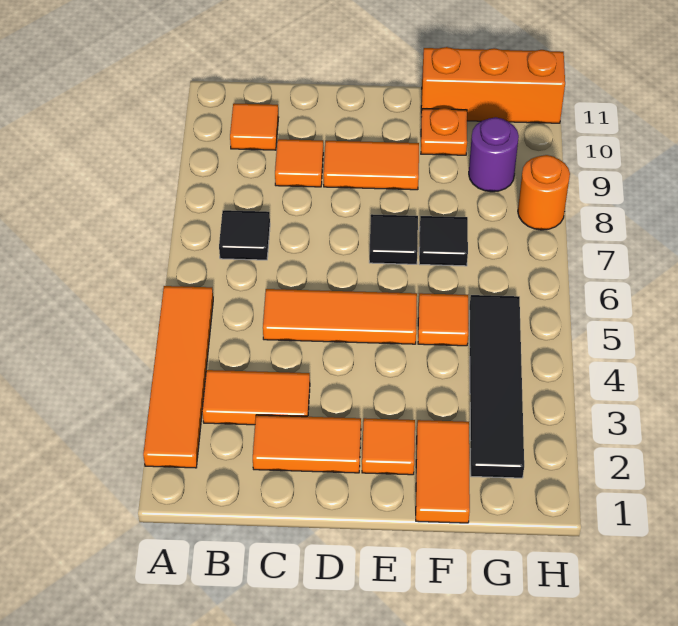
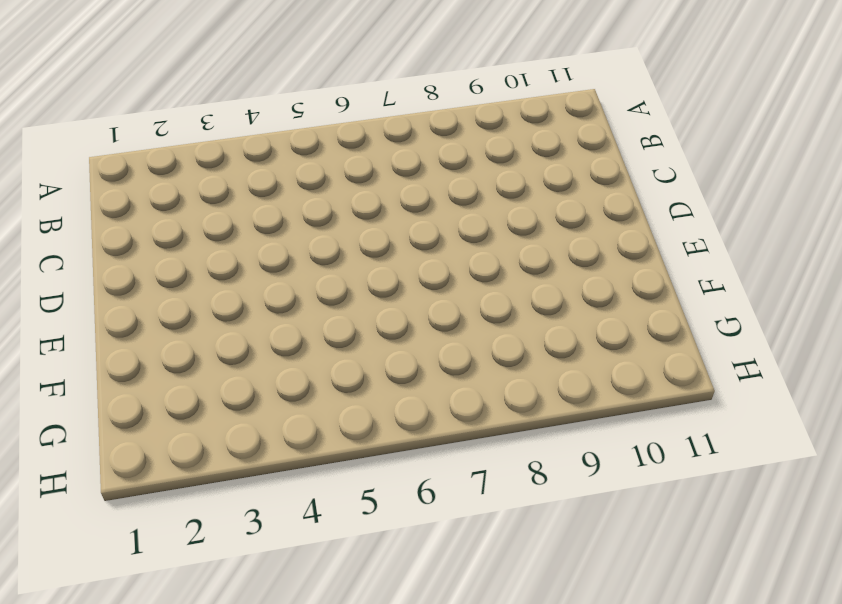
none -> orange tile A2:A5 level 1
none -> orange tile B3:C3 level 1
none -> black tile B7 level 1

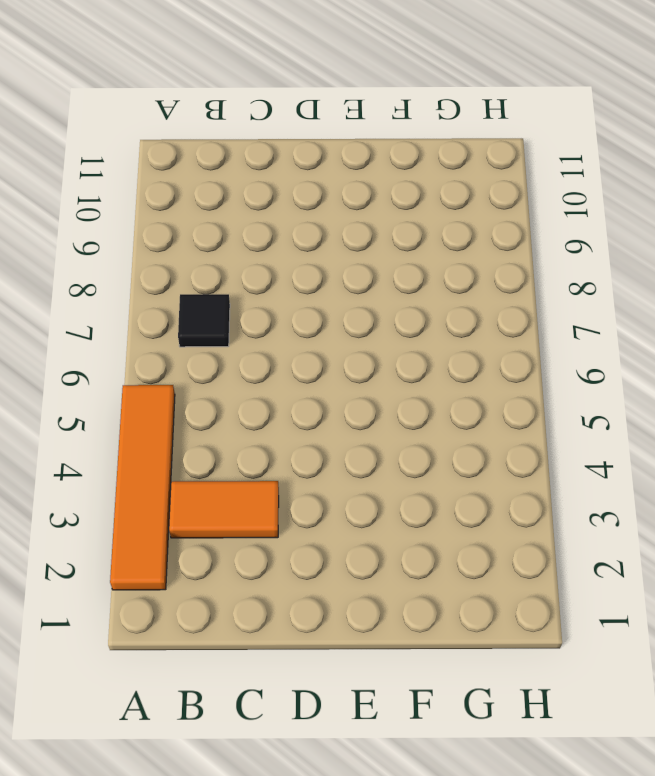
none -> orange tile B10 level 1
none -> orange tile C2:D2 level 1
none -> orange tile C5:E5 level 1

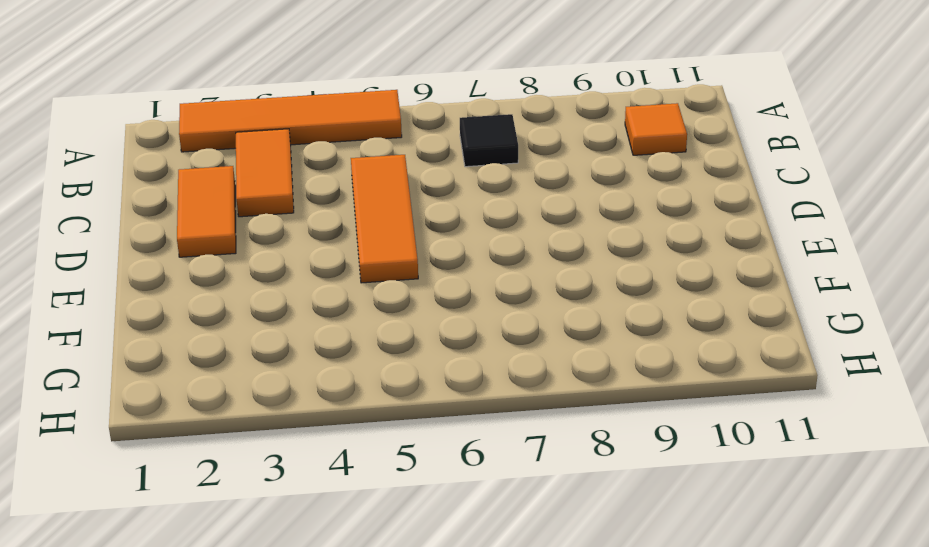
none -> orange tile C9 level 1
none -> orange tile D9:E9 level 1
none -> orange tile E2 level 1

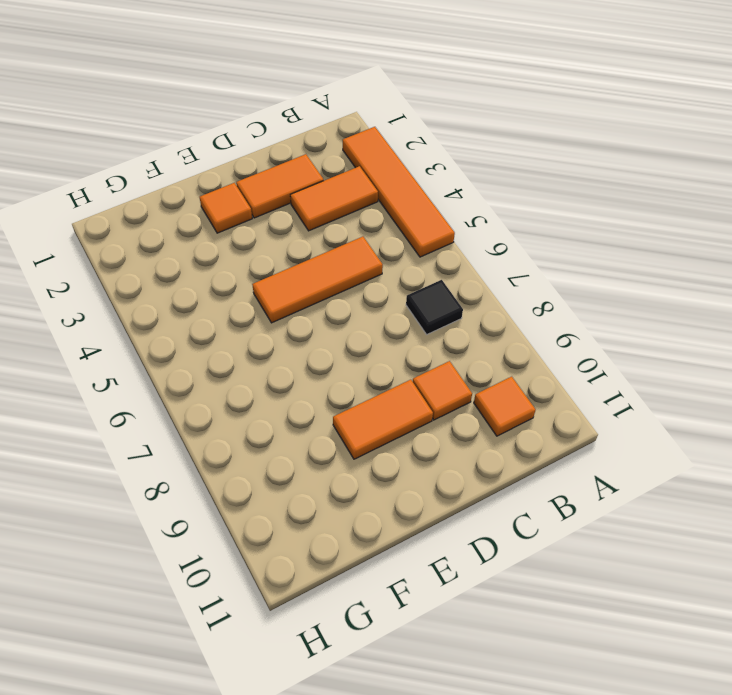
none -> black tile E7 level 1
none -> orange tile F1:F2 level 1
none -> orange tile F5 level 1

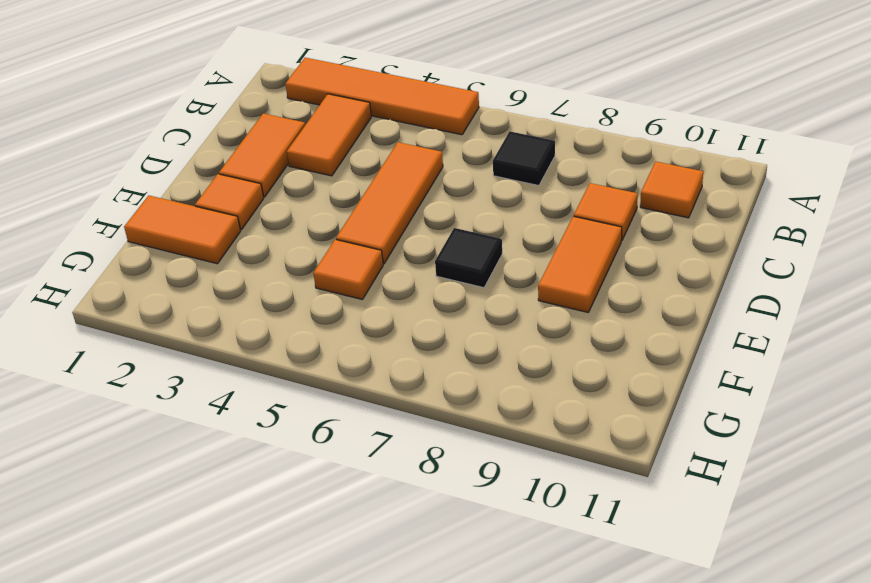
none -> black tile F7 level 1
none -> orange plate F10 level 1
none -> orange brick F11:H11 level 1

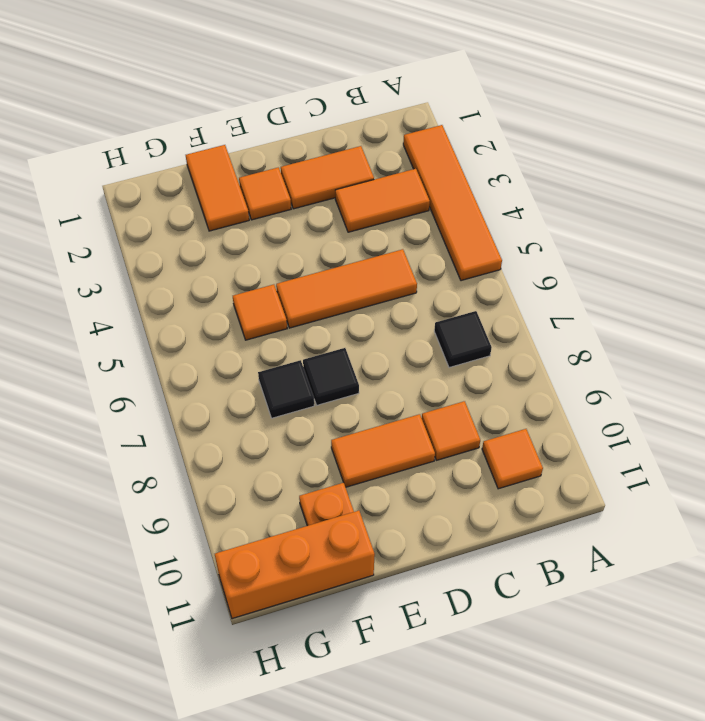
none -> black tile G2:G5 level 1
none -> purple round brick G9 level 1
none -> orange round brick H8 level 1

